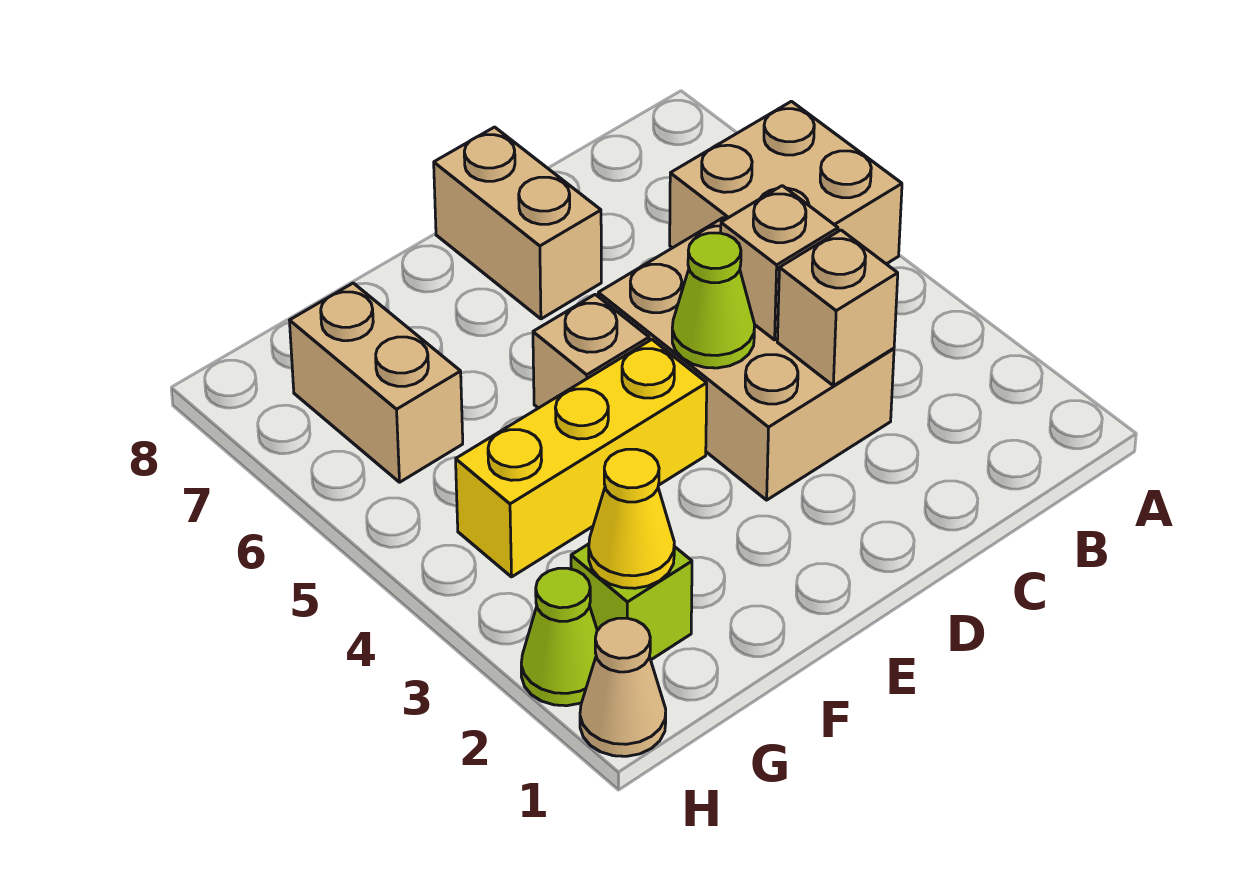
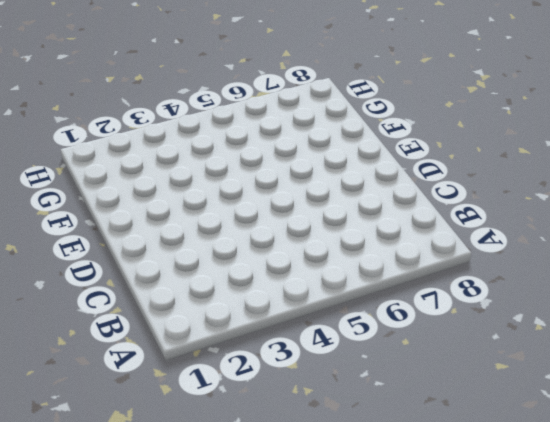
none -> tan brick A5:B6 level 1
none -> tan brick C3:D5 level 1
none -> tan brick D7:D8 level 1

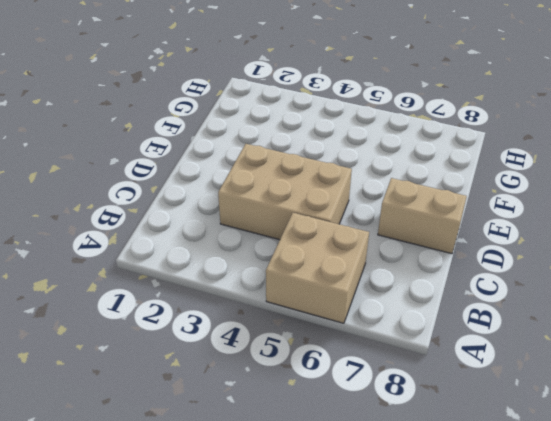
none -> yellow brick E4:G4 level 1
none -> tan brick E5 level 1
none -> lime brick G2 level 1

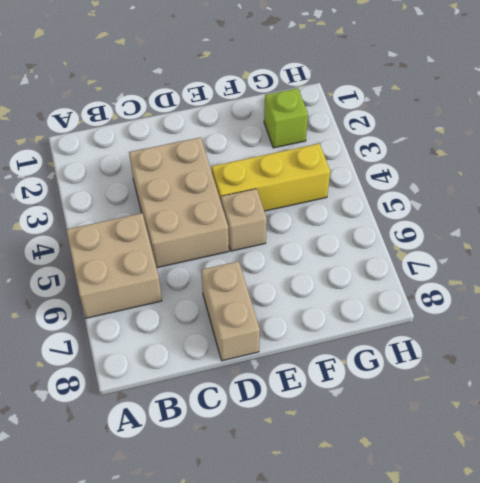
none -> tan brick G6:G7 level 1
none -> tan cone H1 level 1
none -> lime cone H2 level 1

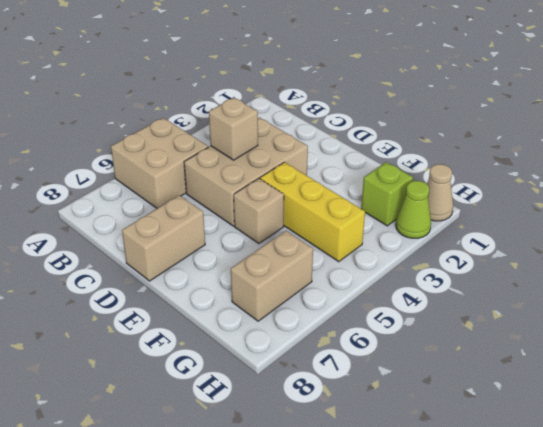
none -> tan brick C3 level 2
none -> lime cone D4 level 2
none -> yellow cone G2 level 2

